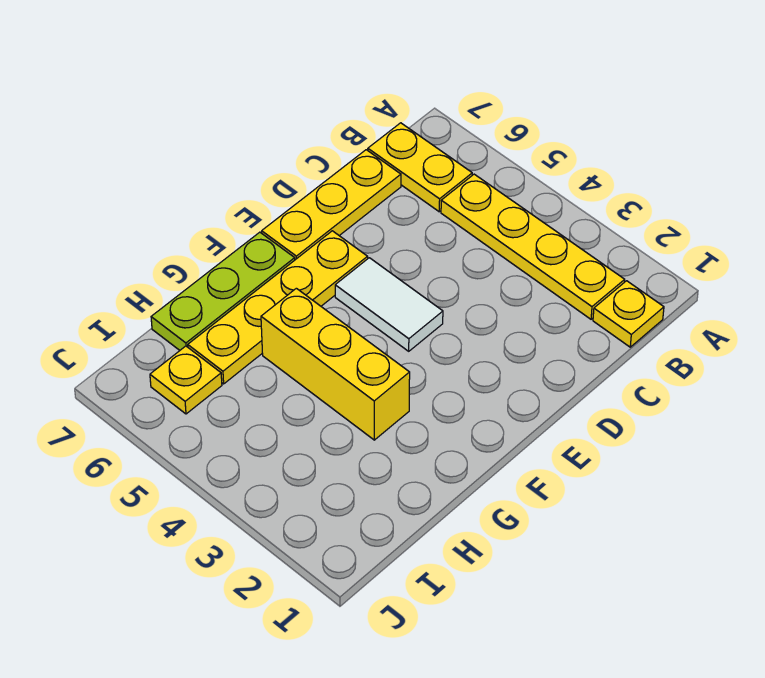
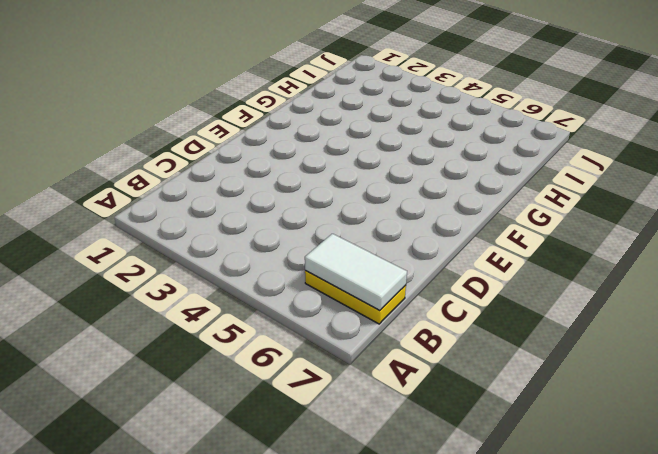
white tile B6:B7 level 2 -> white tile E4:E5 level 1
none -> yellow plate B1 level 1
none -> yellow plate B2:B5 level 1

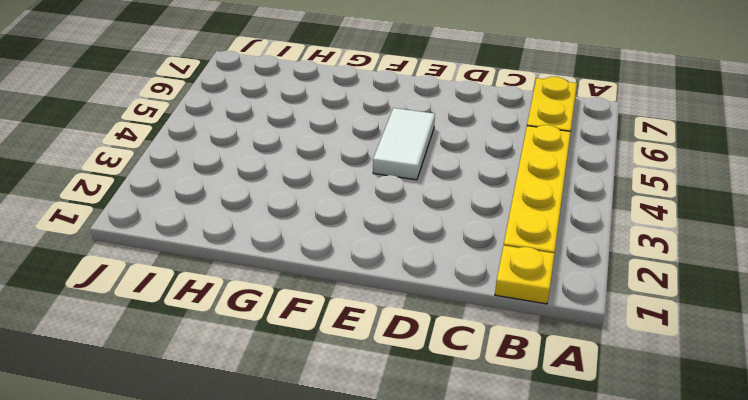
none -> yellow plate C7:E7 level 1
none -> yellow plate E6:H6 level 1

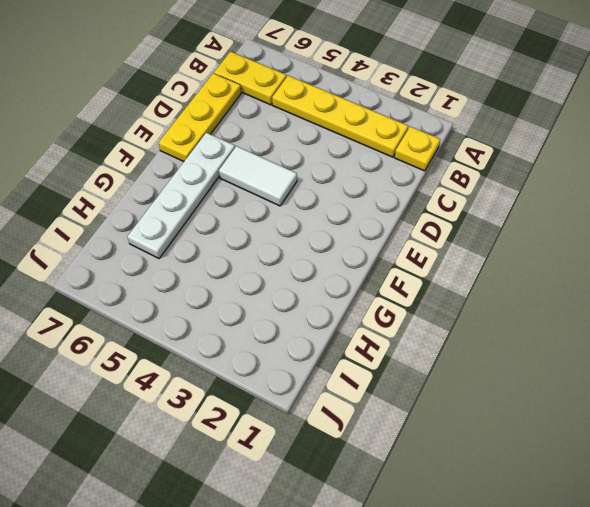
white plate E6:H6 level 1 -> yellow plate E6:H6 level 1
none -> lime plate F7:H7 level 1
none -> yellow brick G3:G5 level 1

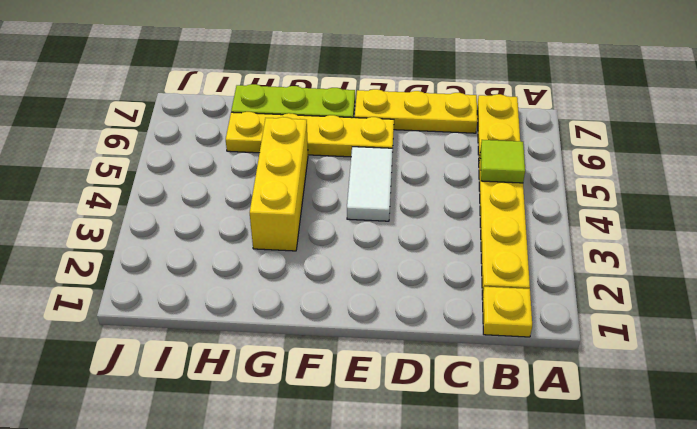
lime tile B5 level 2 -> none
none -> yellow plate I6 level 1

